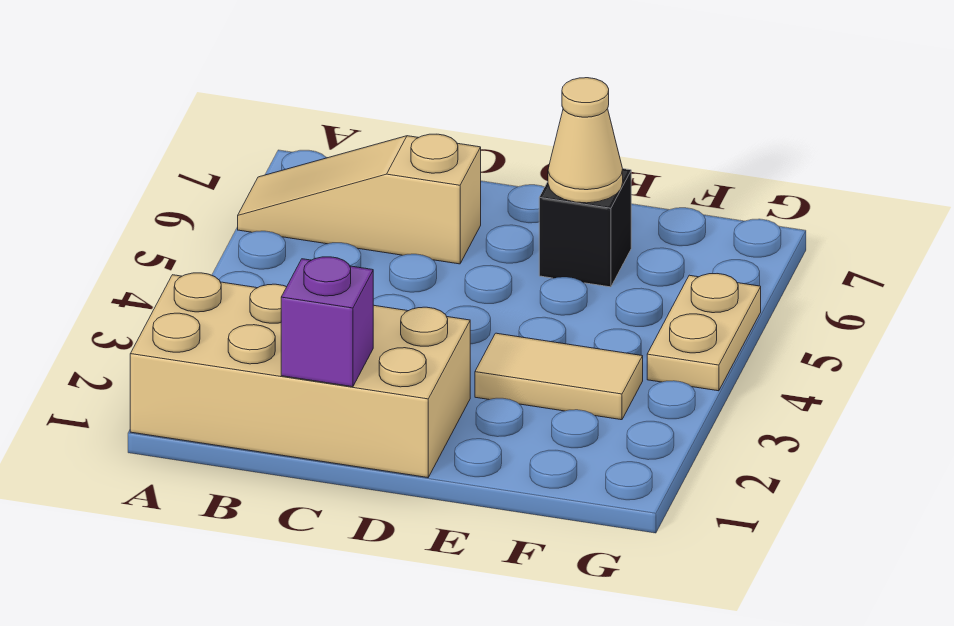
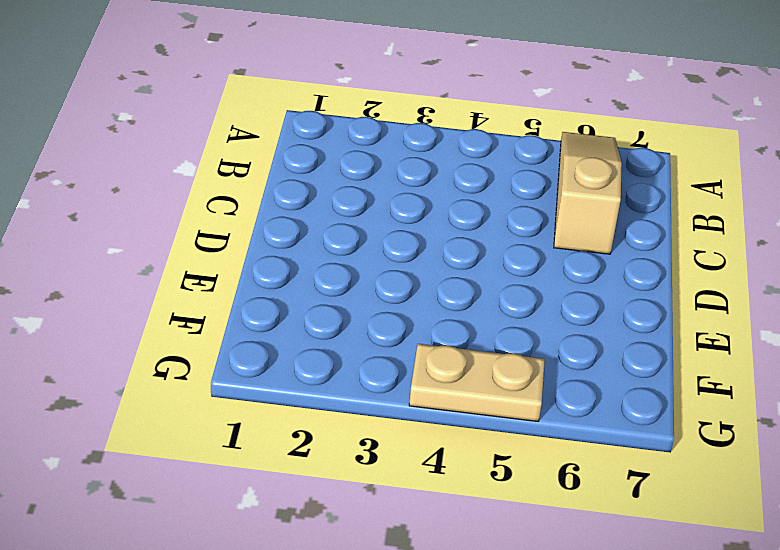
none -> tan brick A1:D2 level 1
none -> tan tile E3:F3 level 1

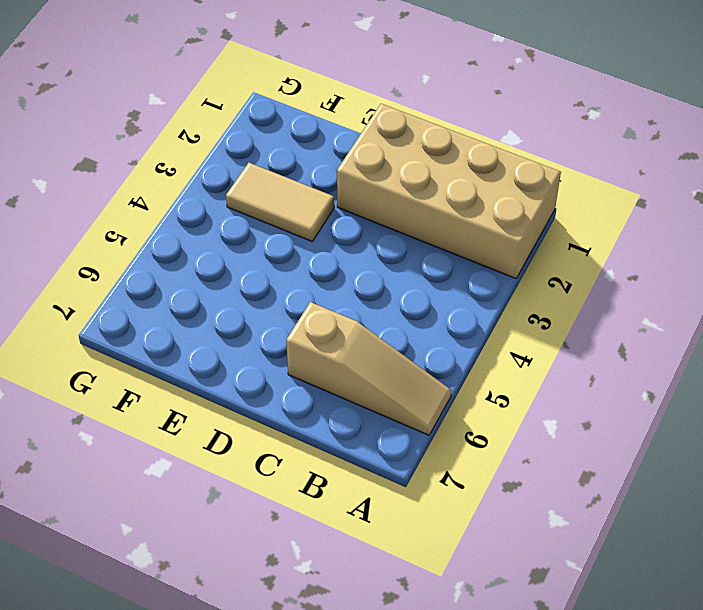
none -> black brick E6 level 1
none -> tan plate G4:G5 level 1

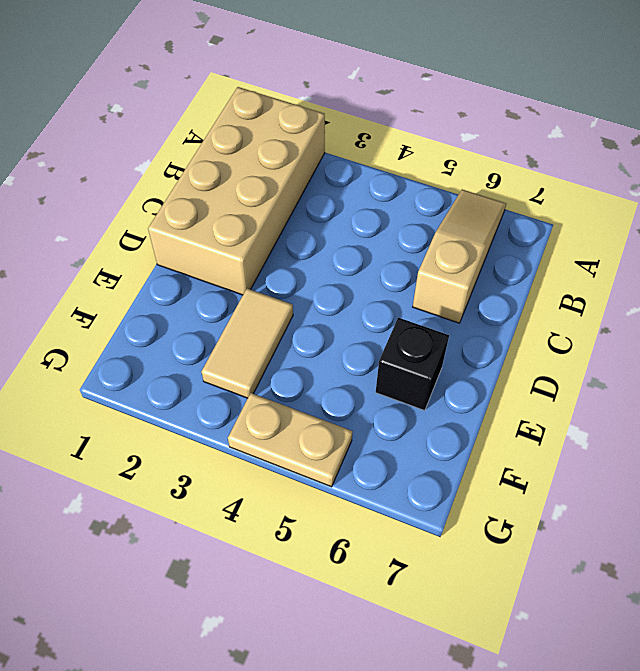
none -> purple brick C1 level 2
none -> tan cone E6 level 2

